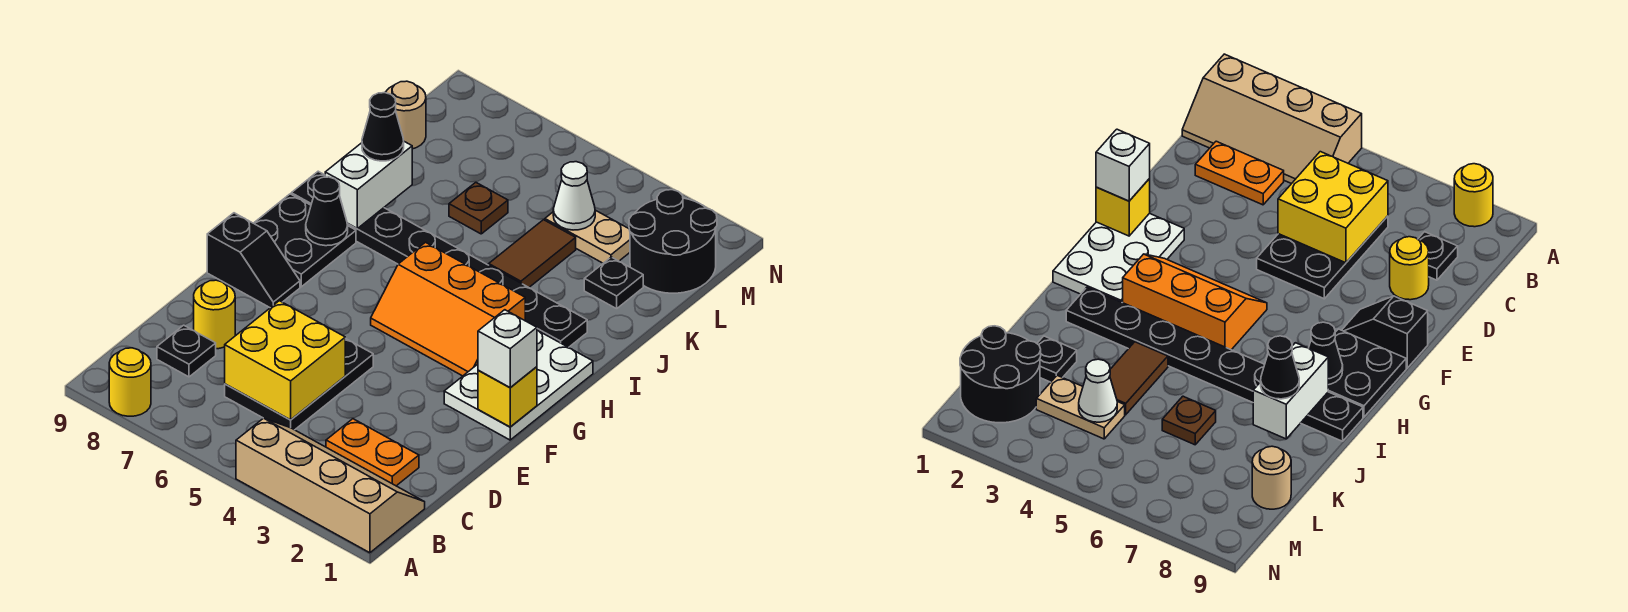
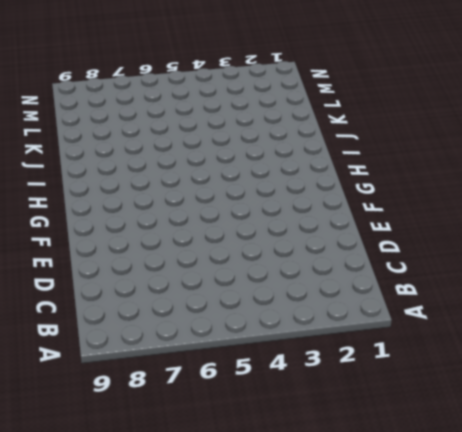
none -> tan slope A1:B4 level 1 top A
none -> yellow round brick A8 level 1
none -> orange plate C2:C3 level 1

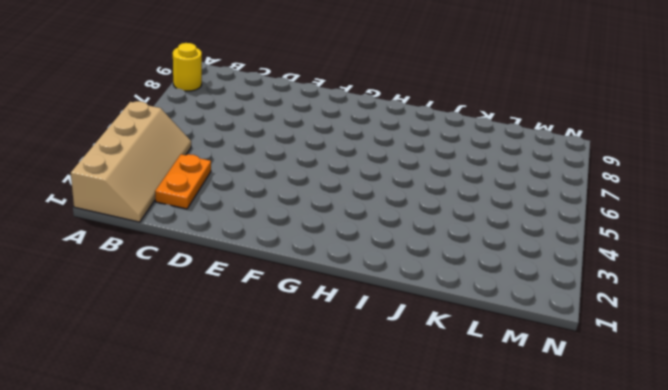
none -> black plate C5:E6 level 1
none -> black plate C8 level 1
none -> yellow round brick D8 level 1

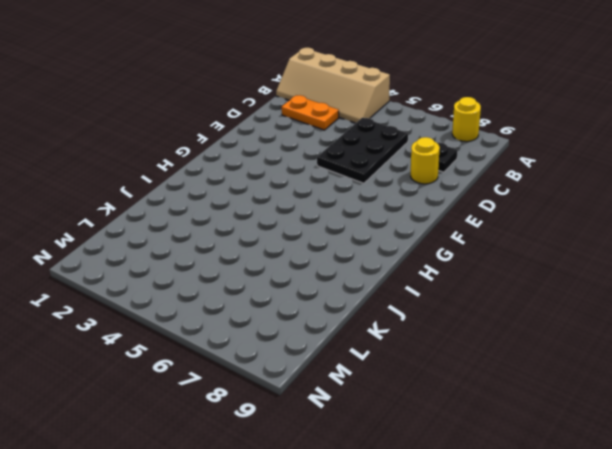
none -> white plate F1:H2 level 1
none -> black slope F8:F9 level 1 top 9
none -> orange slope G3:H5 level 1 top H

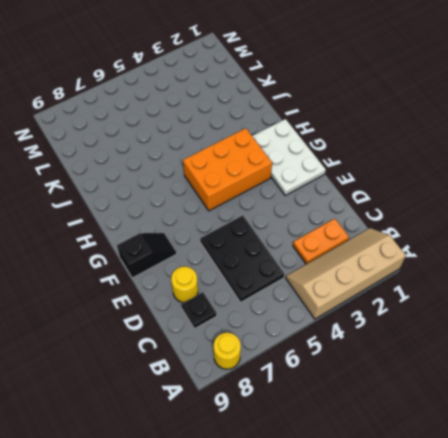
orange brick G3:H5 level 1 -> orange slope G3:H5 level 1 top H
none -> black plate G8:H9 level 1
none -> black plate I2:I9 level 1
none -> brown tile J4:K4 level 1

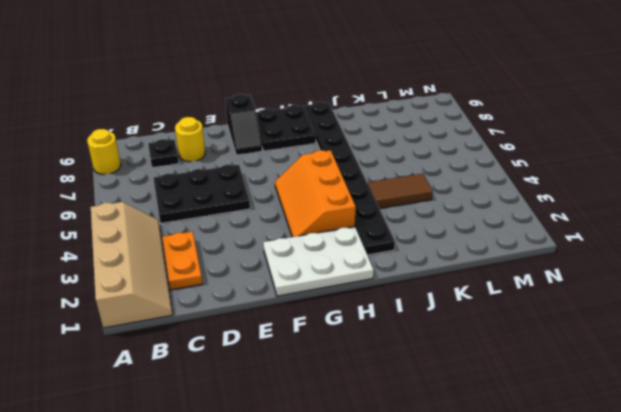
none -> black plate K2 level 1
none -> brown plate K6 level 1
none -> black round brick L1:M2 level 1

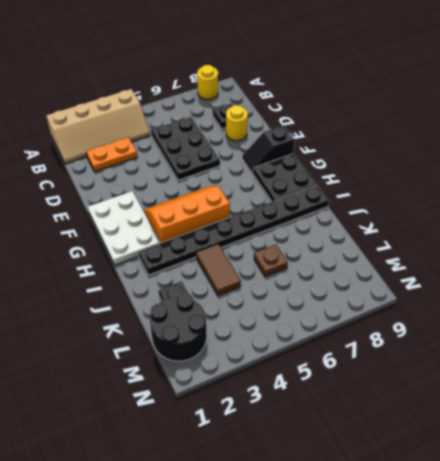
none -> tan plate L3:L4 level 1
none -> tan round brick L9 level 1
none -> yellow brick C5:D6 level 2

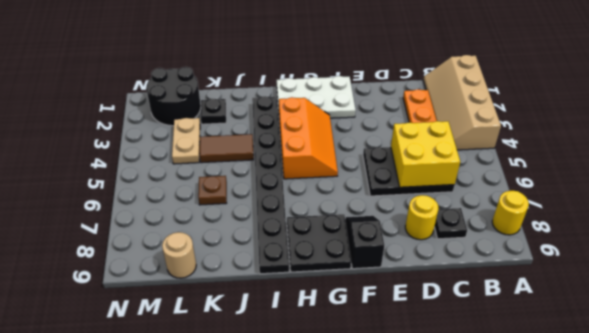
none -> yellow brick F1 level 2
none -> black cone H8 level 2
none -> white brick I8:J8 level 2

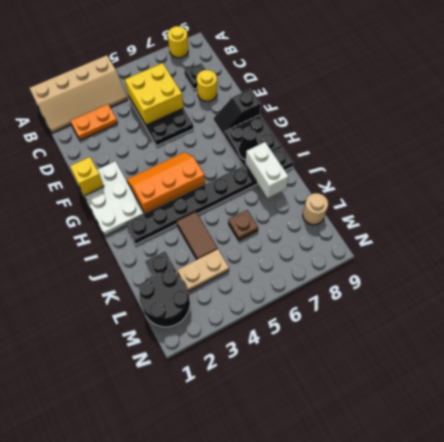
none -> white cone L4 level 2
none -> white brick F1 level 3
none -> black cone J8 level 3

